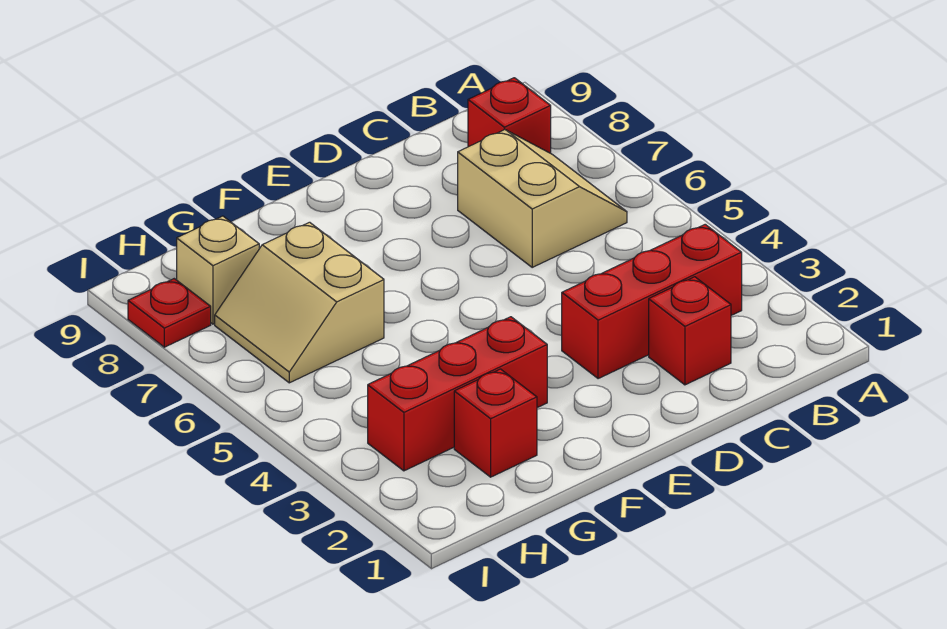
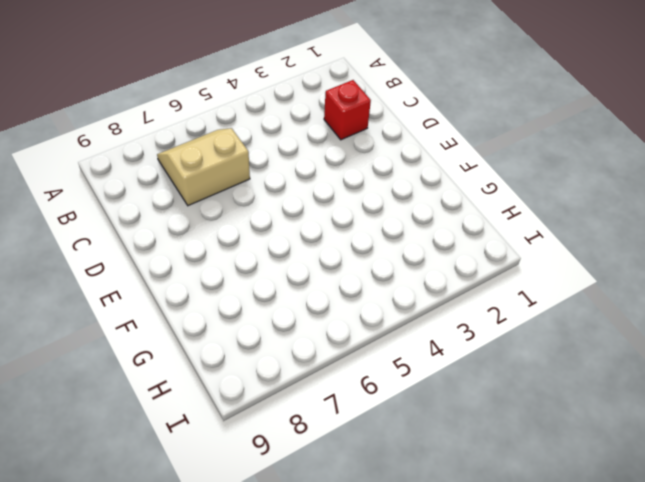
none -> red brick B3:D3 level 1
none -> red brick B8 level 1

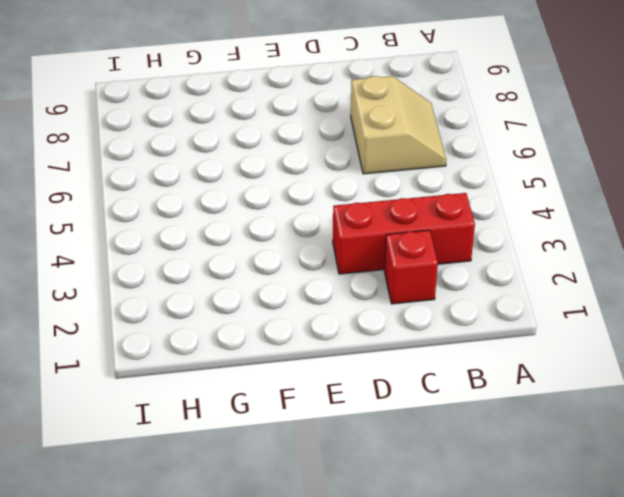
none -> red brick B8 level 1
none -> red brick F3:H3 level 1

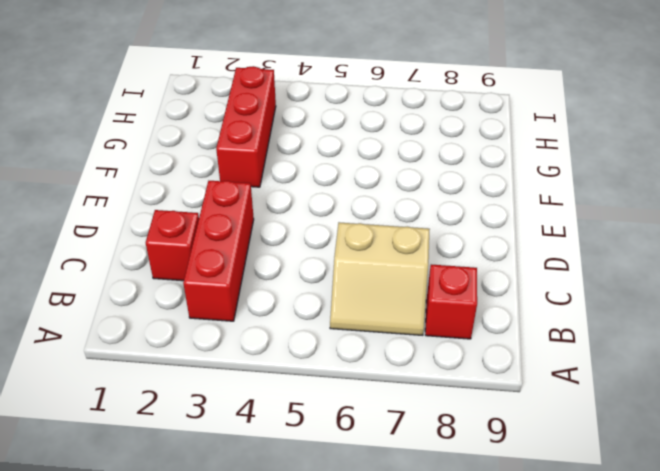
none -> red brick G2 level 1
none -> tan slope G6:H7 level 1 top G

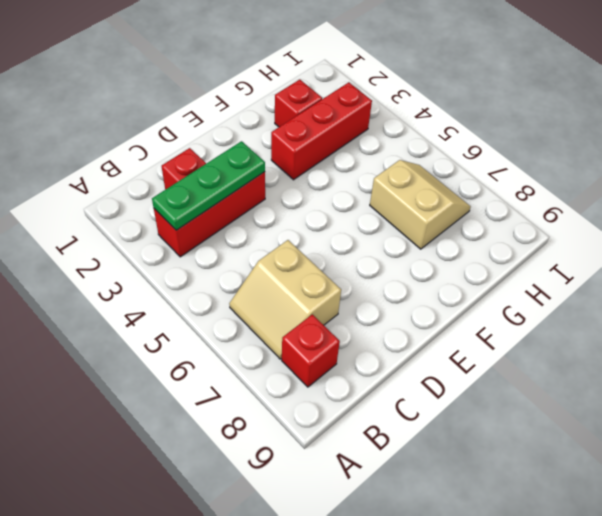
green plate B3:D3 level 2 -> none
none -> tan brick H8 level 1
none -> red plate I8 level 1

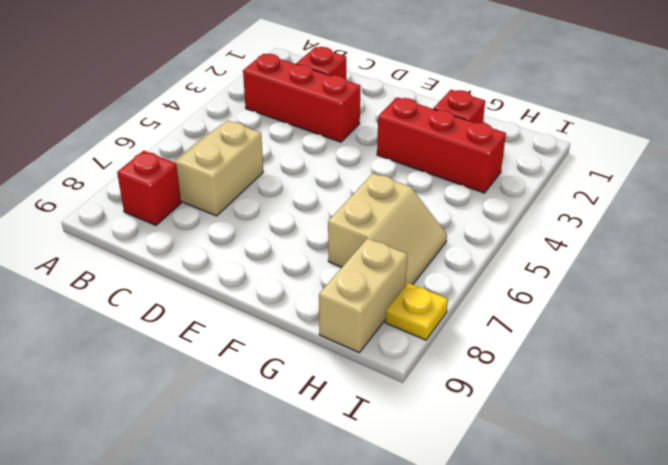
tan brick H8:H9 level 1 -> tan brick H8 level 1
yellow plate I8 level 1 -> red plate I8 level 1

